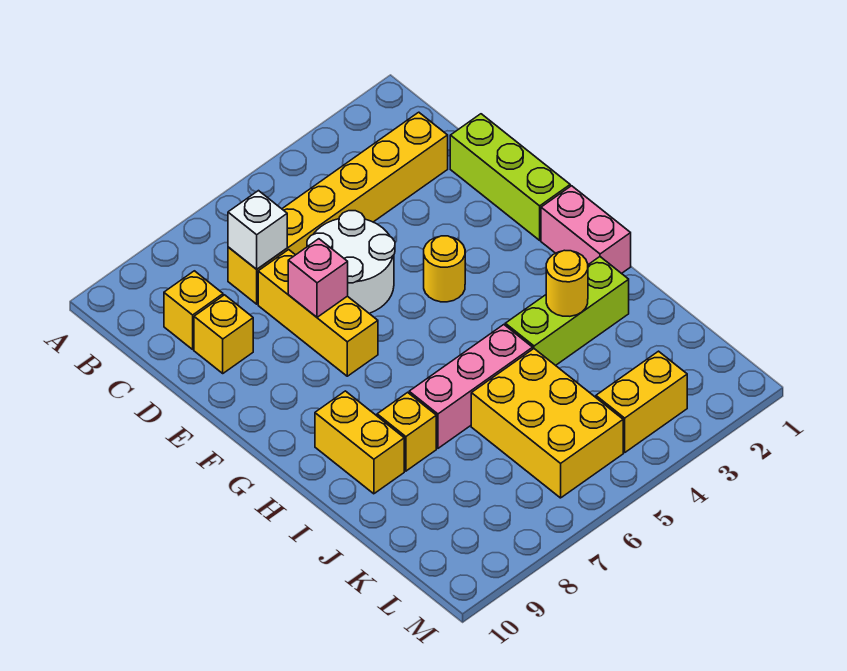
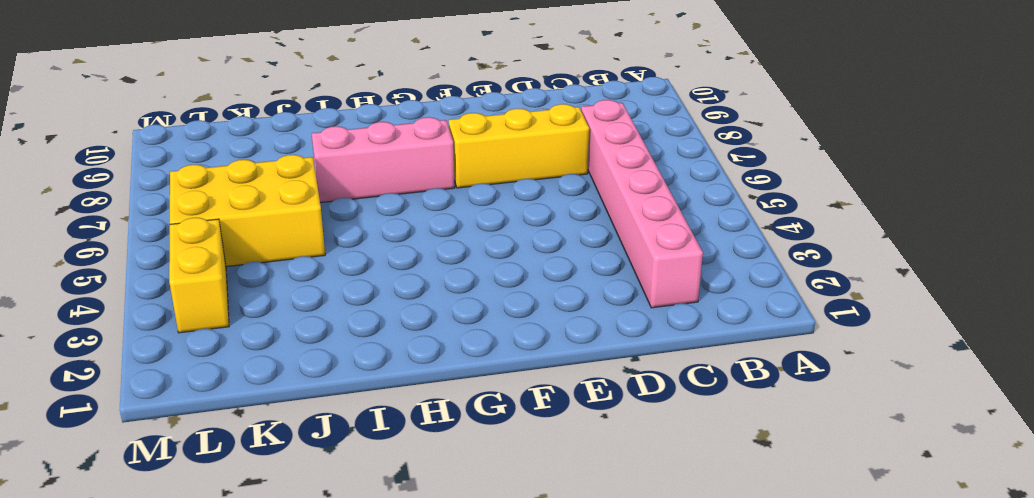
pink brick C2:C7 level 1 -> yellow brick C2:C7 level 1
pink brick G7:I7 level 1 -> pink brick I5:I7 level 1
none -> yellow brick C9 level 1
none -> lime brick D1:F1 level 1
none -> white round brick D5:E6 level 1

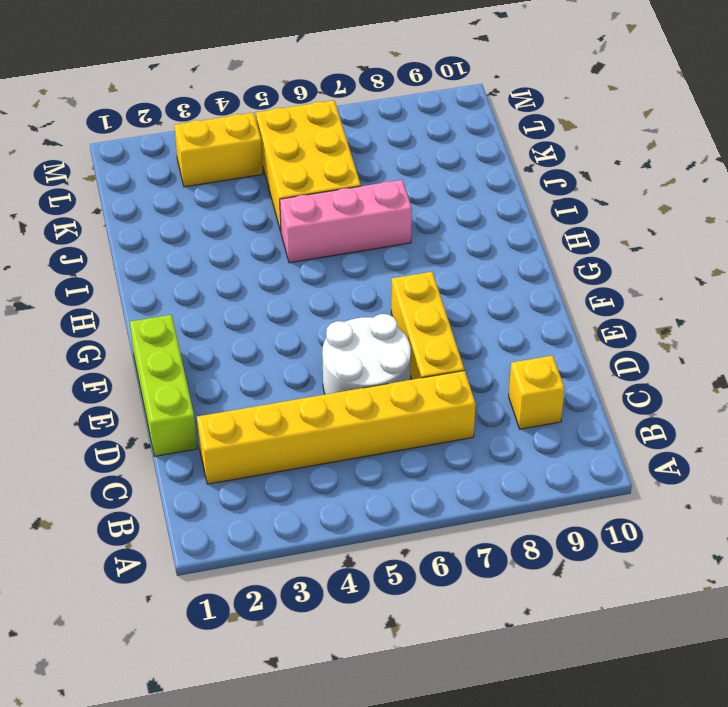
none -> yellow brick D9 level 1
none -> yellow round brick F4 level 1
none -> pink brick G1:H1 level 1

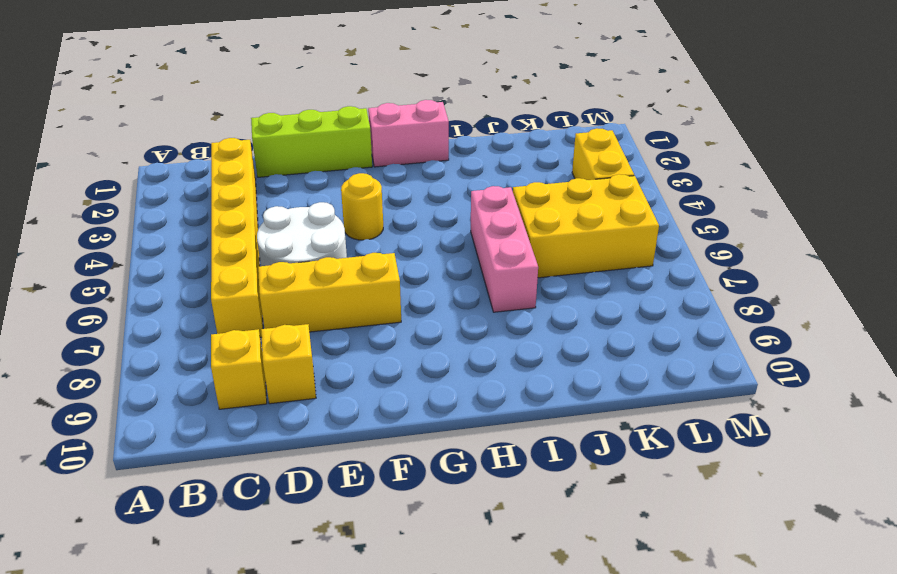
none -> yellow brick H9:I9 level 1
none -> lime brick I2:I4 level 1
none -> yellow brick I8 level 1

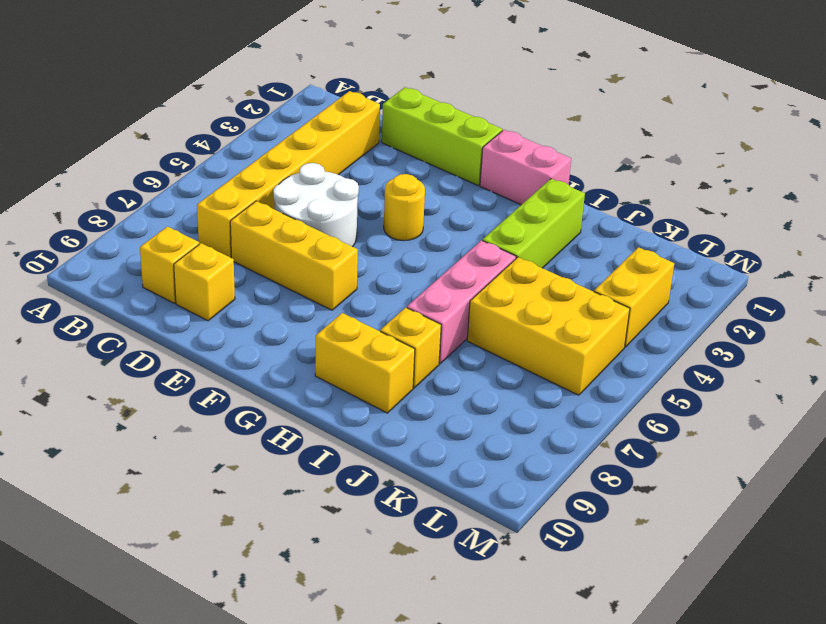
none -> white brick C7 level 2
none -> pink brick E7 level 2
none -> yellow round brick I3 level 2

